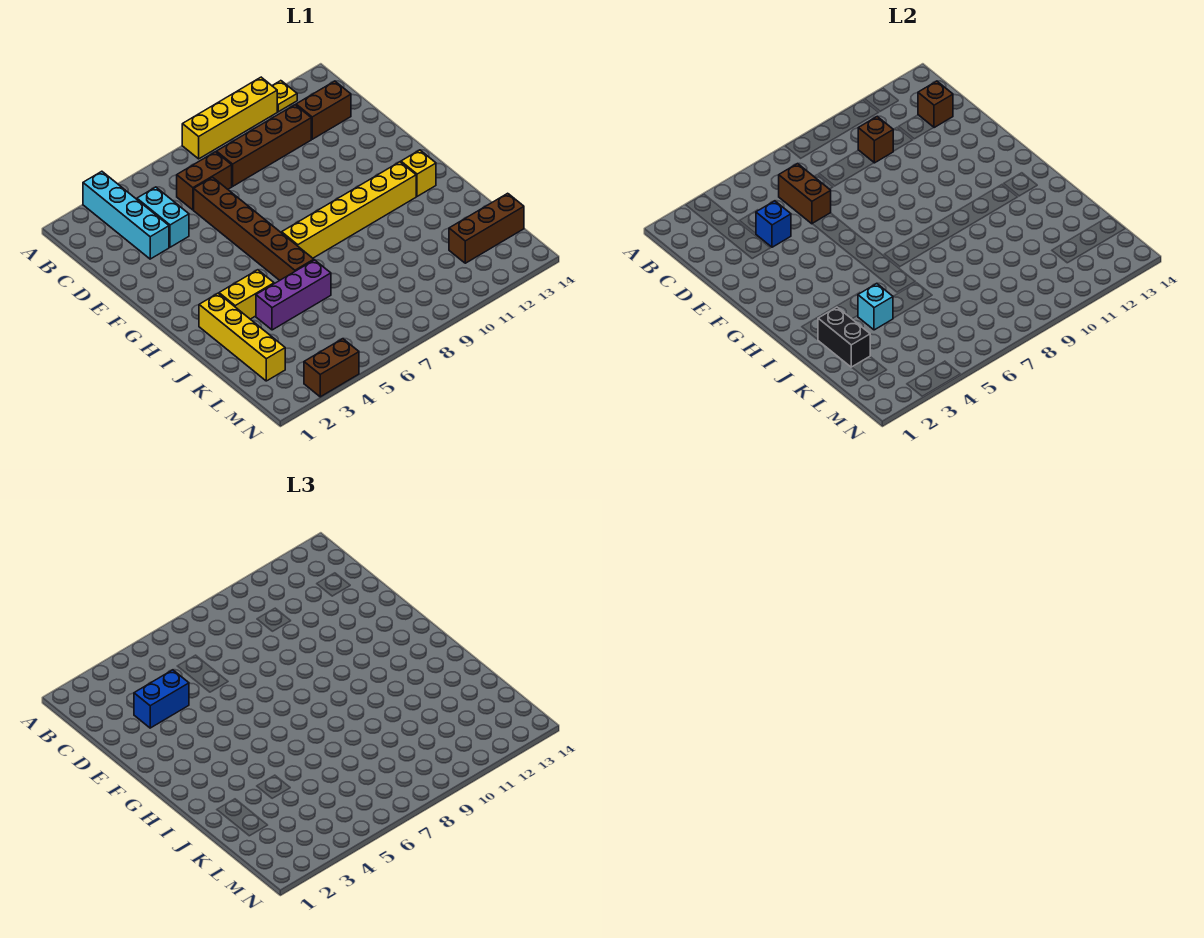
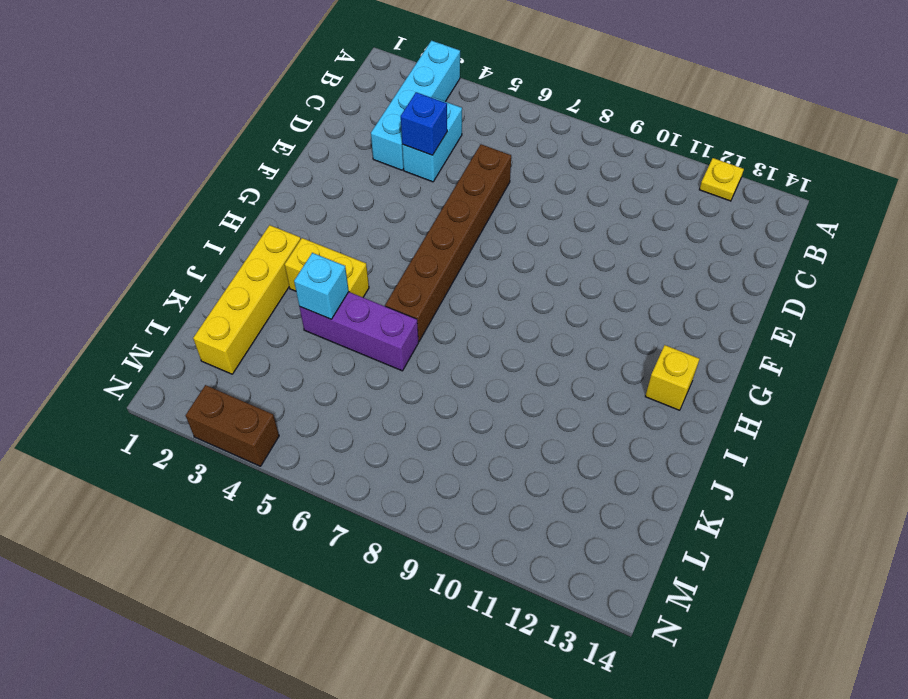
none -> yellow brick A8:A11 level 1
none -> brown brick C6:C7 level 1
none -> brown brick C8:C11 level 1

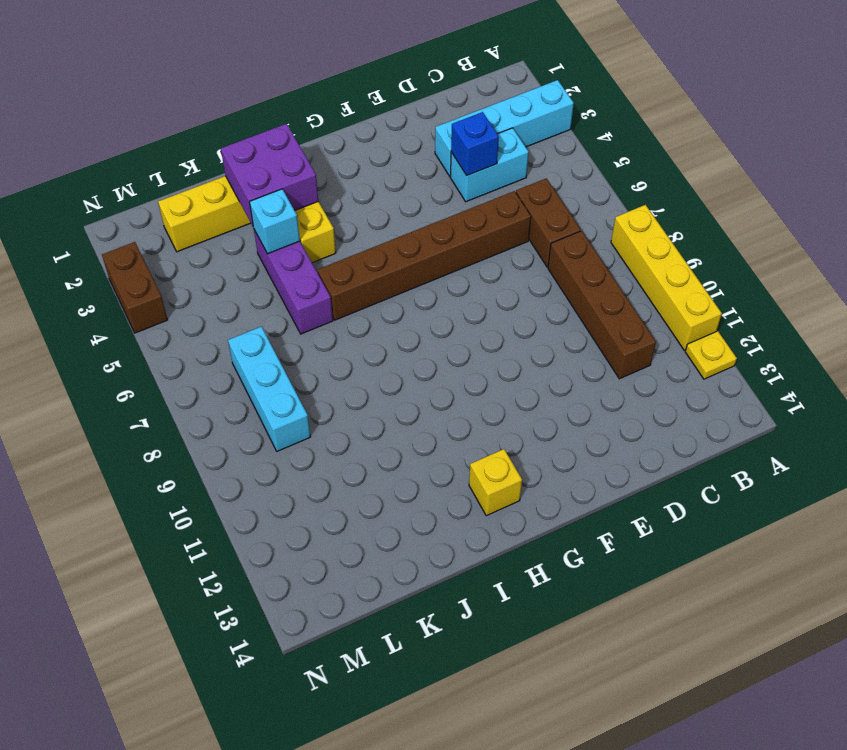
purple brick I2:J3 level 2 -> black brick J2:K2 level 2
cyan brick L7:L9 level 1 -> none
none -> brown brick C12:C13 level 1
none -> yellow brick H7:H12 level 1
none -> brown brick L12:L14 level 1

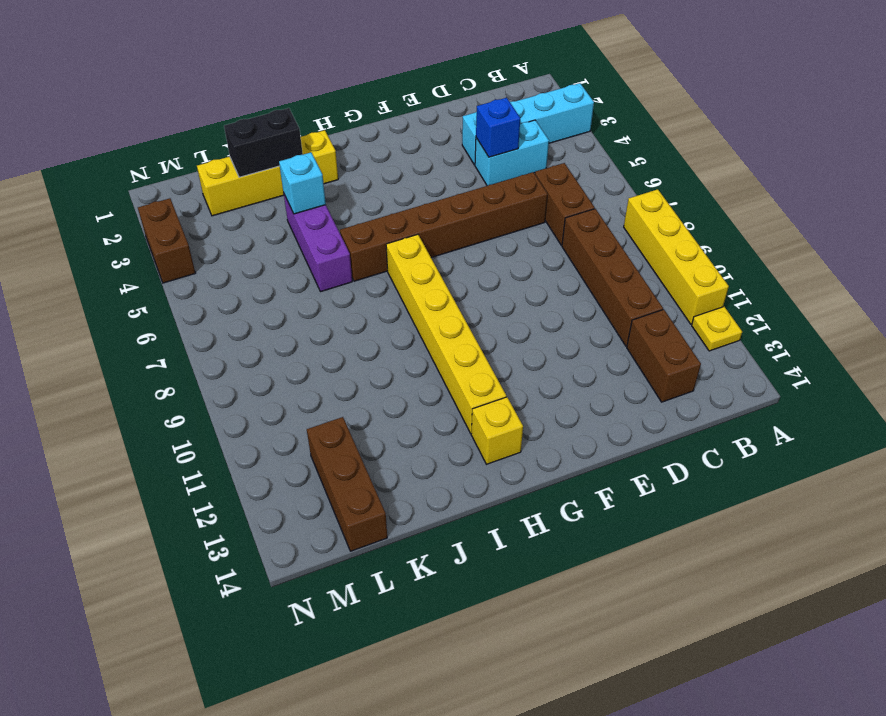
none -> yellow brick I3:I4 level 1
none -> brown brick C6:D6 level 2
none -> brown brick C10 level 2

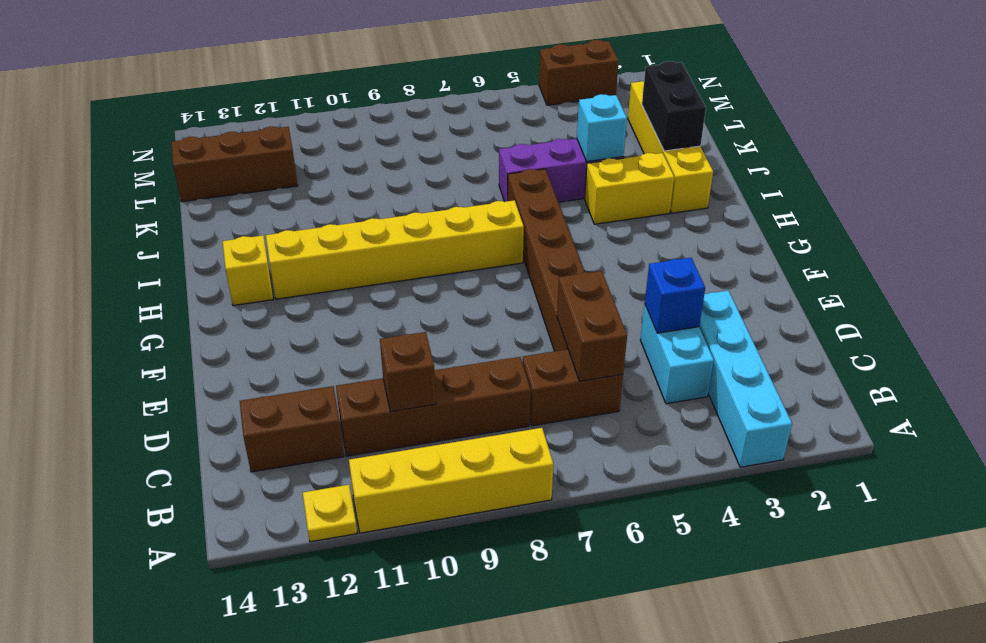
none -> brown brick C13 level 2
none -> blue brick D3:D4 level 3

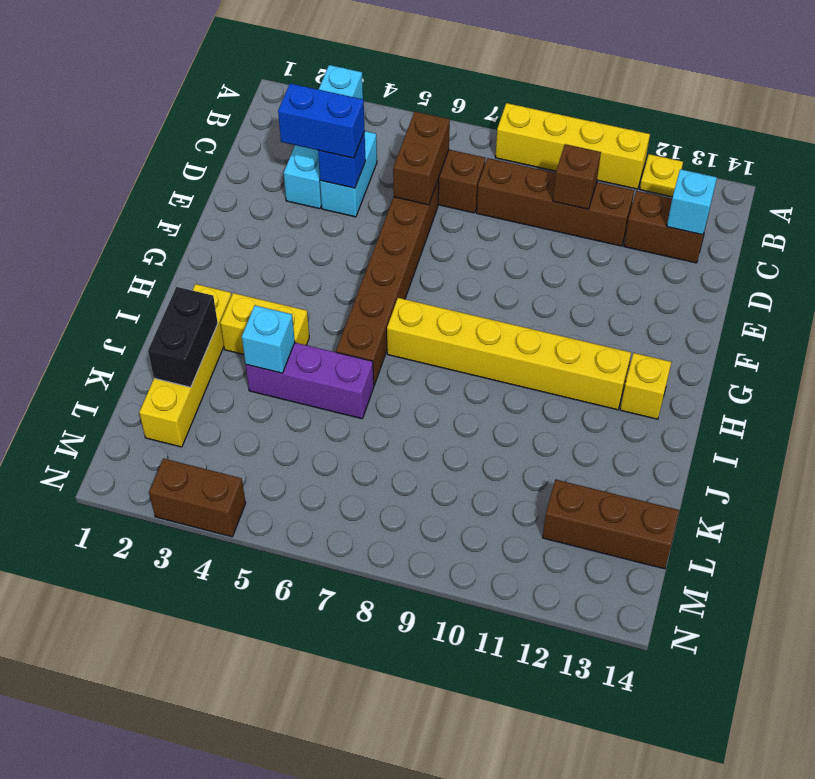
cyan brick C13 level 2 -> brown brick C13 level 2

